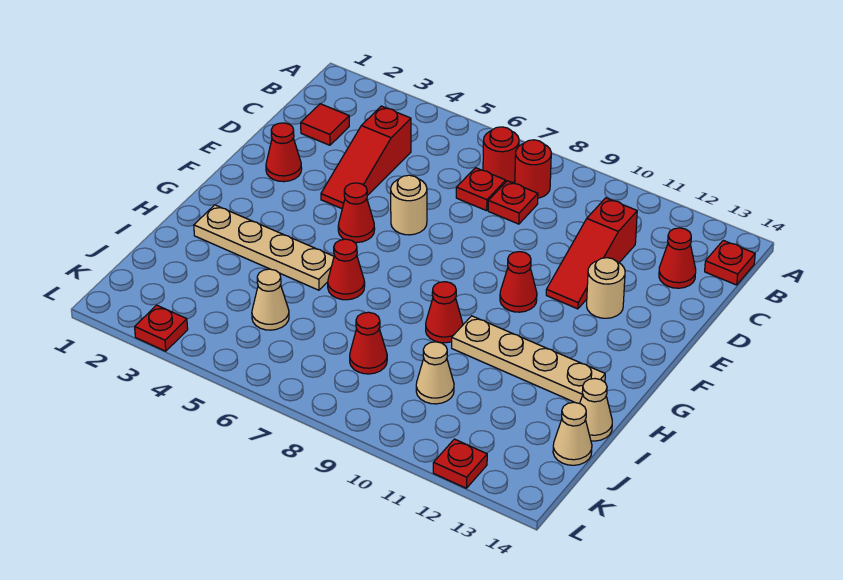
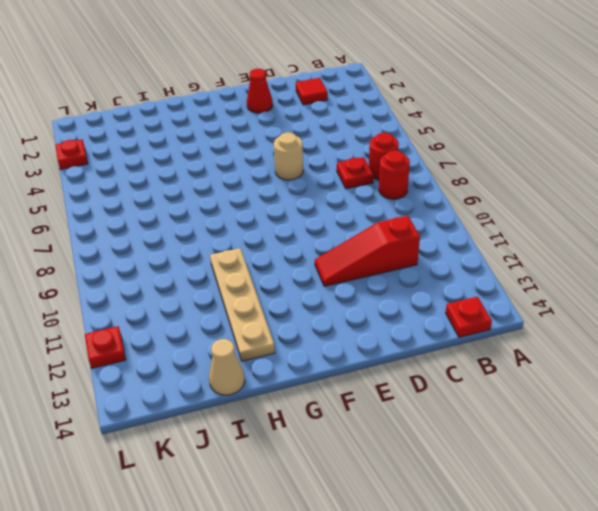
none -> red slope C4:E4 level 1 top C
none -> red plate C8 level 1
none -> red cone C13 level 1

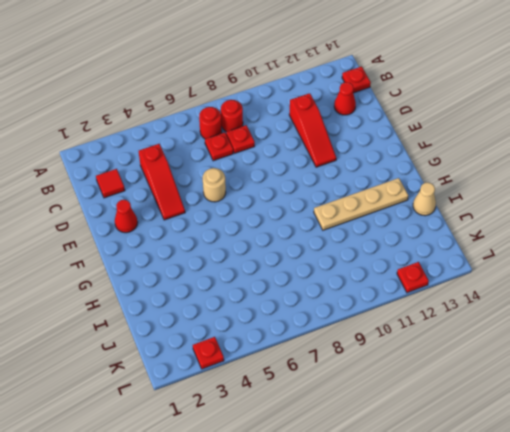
none -> tan round brick E12 level 1
none -> red cone F5 level 1
none -> red cone F10 level 1

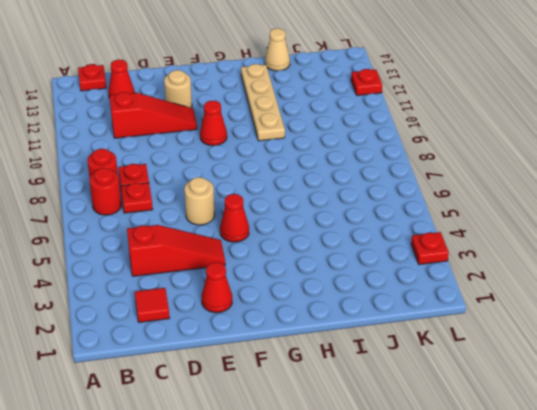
none -> tan plate H2:H5 level 1
none -> red cone H6 level 1
none -> red cone H9 level 1

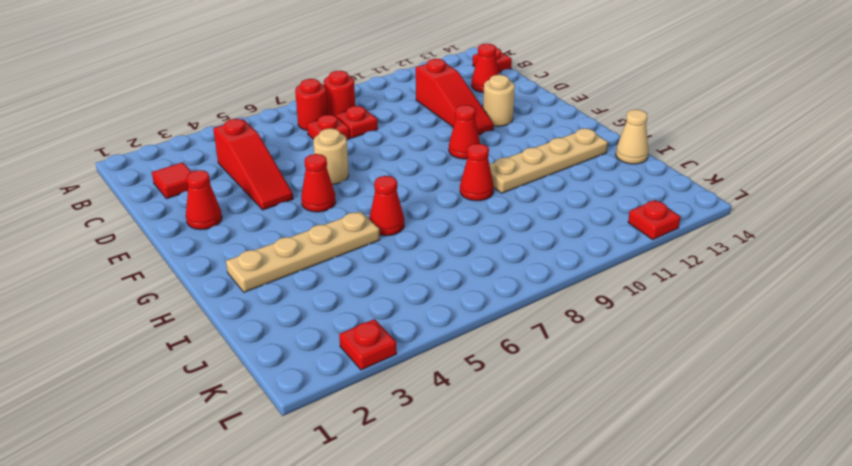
none -> tan cone J5 level 1
none -> red cone J8 level 1
none -> tan cone J10 level 1

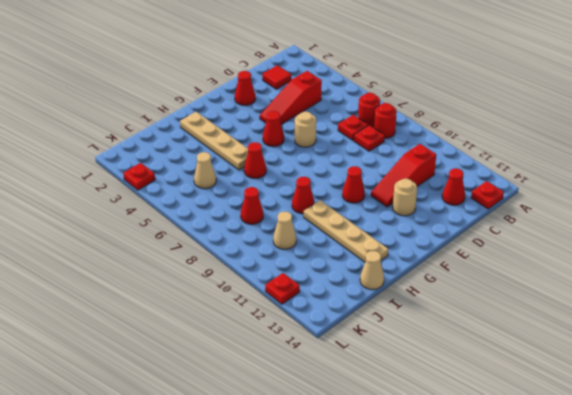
none -> tan cone J14 level 1

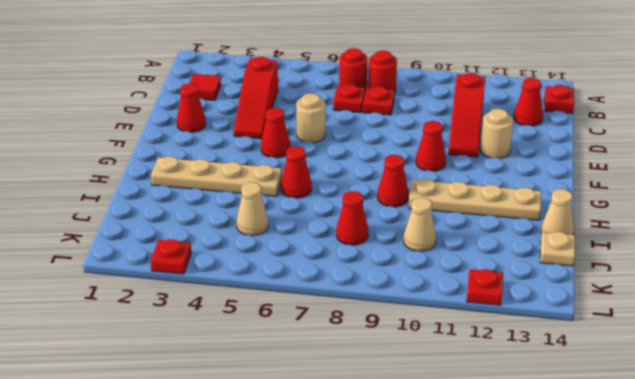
tan plate J14 level 1 -> tan cone J14 level 1

